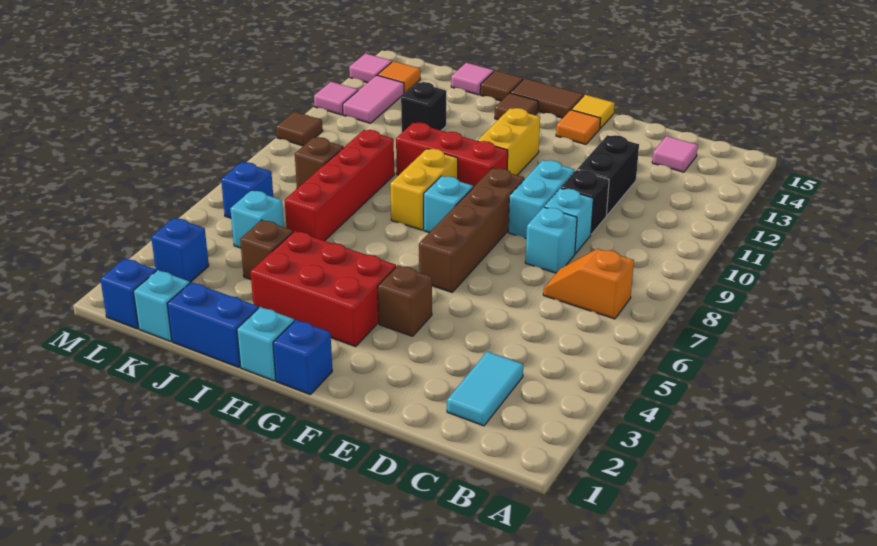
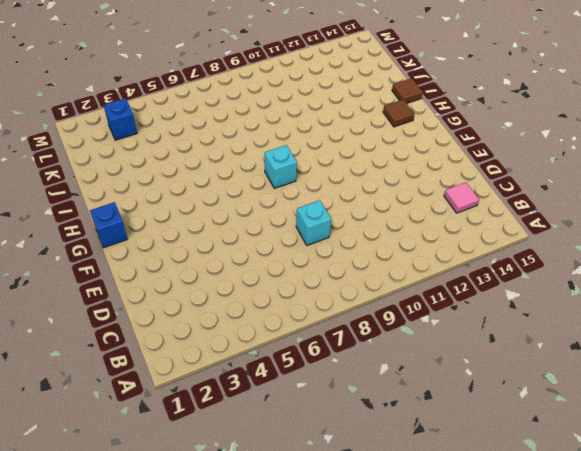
none -> orange slope B7:C7 level 1 top B
none -> cyan tile C2:C3 level 1
none -> cyan brick D9 level 1
none -> black brick D10 level 1

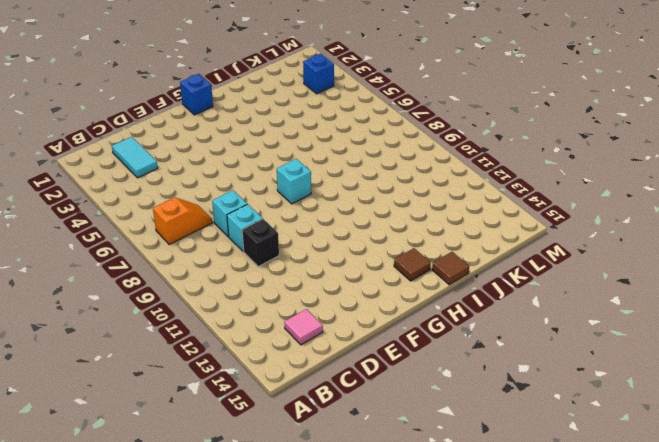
none -> black brick D11:D12 level 1
none -> cyan brick E9:E10 level 1
none -> brown brick F4 level 1
none -> brown brick F6:F9 level 1

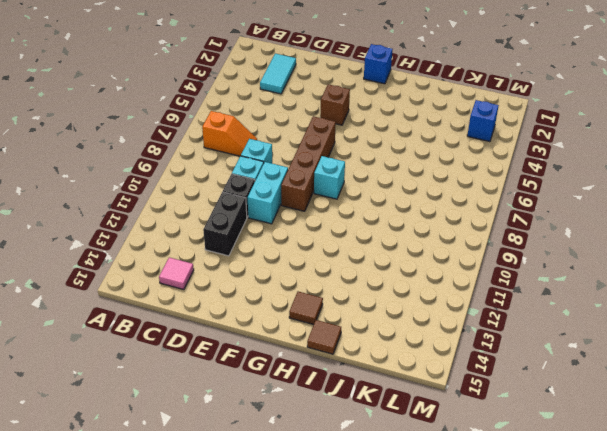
none -> orange tile F14 level 1
none -> yellow tile F15 level 1
none -> red brick G3:I4 level 1
none -> red brick G10:I10 level 1

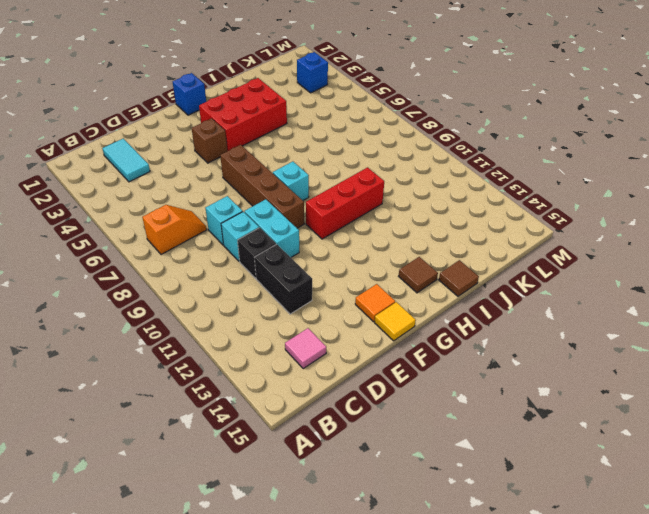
none -> yellow brick G11:G12 level 1
none -> brown tile G15:H15 level 1
none -> cyan brick H1 level 1
none -> yellow brick H8:H9 level 1

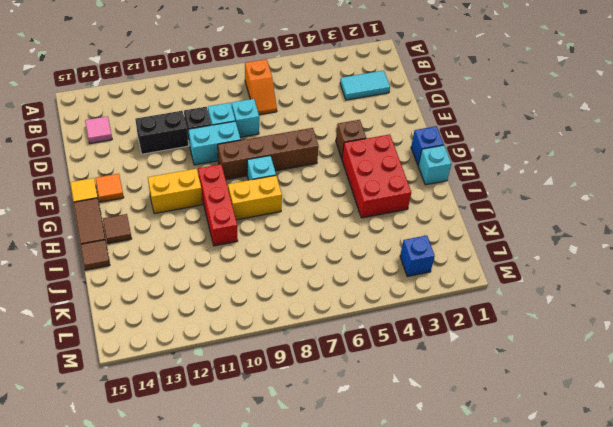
none -> blue brick I1:J1 level 1
none -> brown brick J4 level 1
none -> red brick J6:J9 level 1
none -> black brick J12 level 1

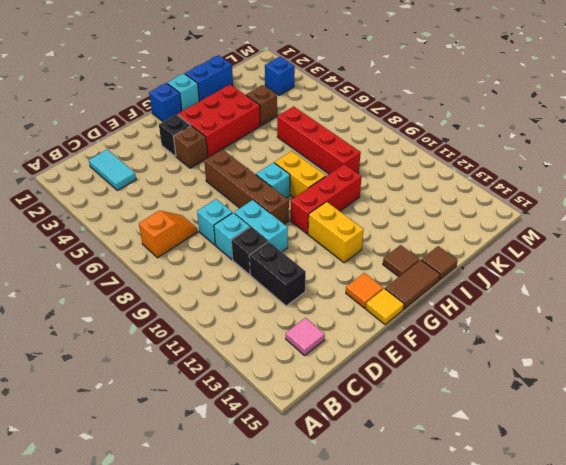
black brick F3 level 1 -> black brick J12 level 1
none -> pink tile J15 level 1
none -> cyan brick K1 level 1
none -> cyan brick K5 level 1
none -> brown brick K8 level 1

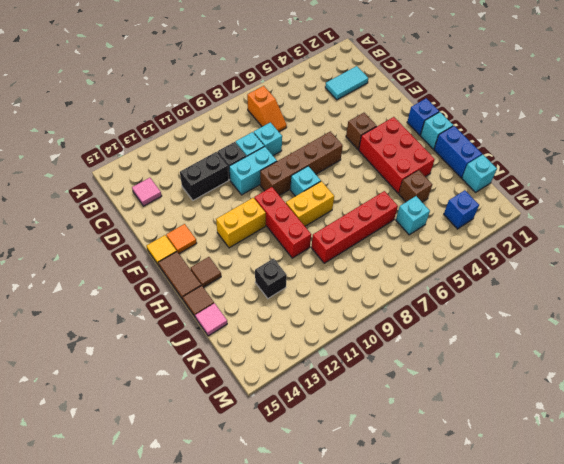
none -> brown brick K8 level 1
none -> blue brick L1 level 1
none -> blue brick L6 level 1
none -> pink tile L12:L13 level 1

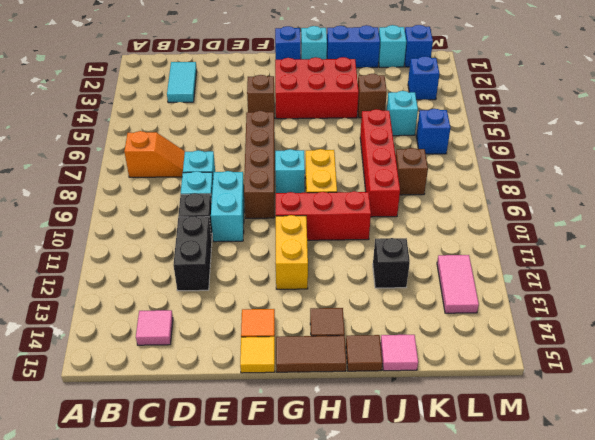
none -> orange tile L14 level 1
none -> brown tile M10 level 1
none -> pink tile M12 level 1
none -> pink tile M14 level 1

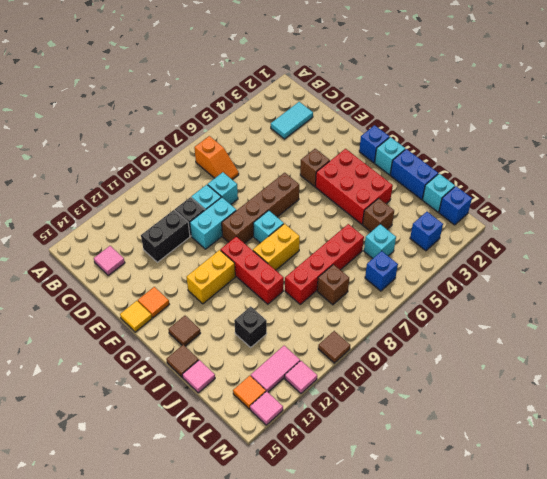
none -> brown tile G15:H15 level 1

